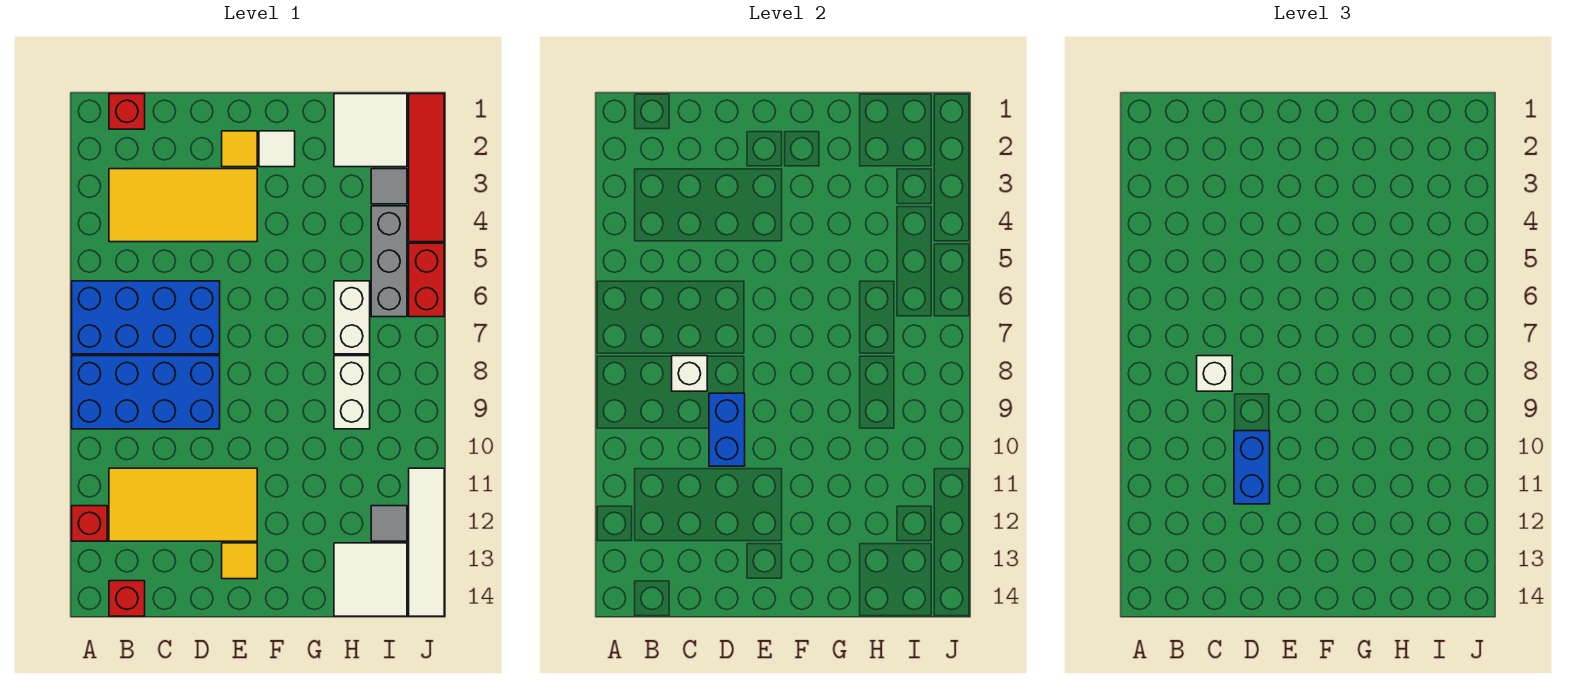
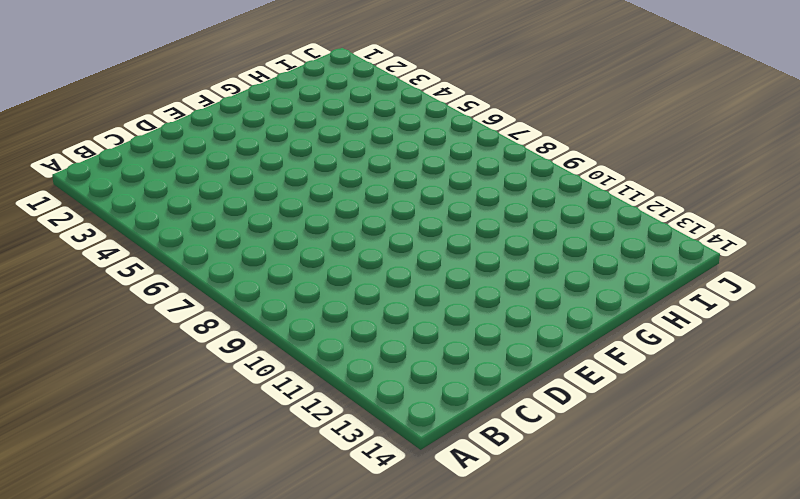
none -> blue brick A6:D7 level 1
none -> blue brick A8:D9 level 1
none -> red brick A12 level 1

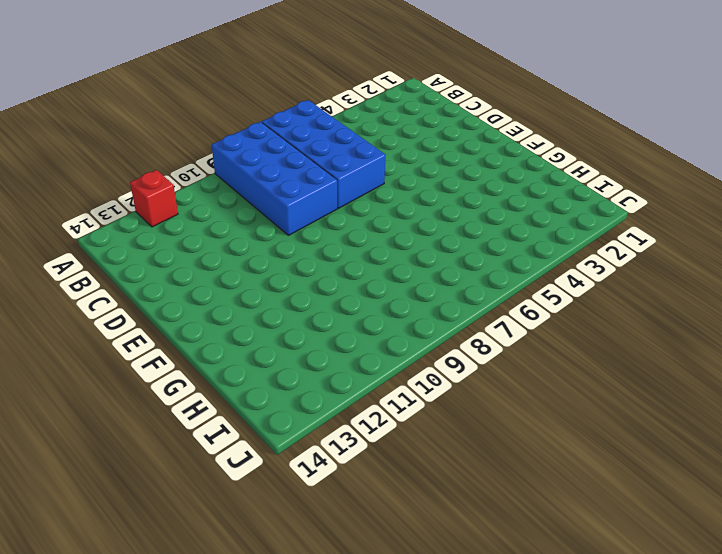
none -> red brick B1 level 1
none -> yellow tile B3:E4 level 1
none -> yellow tile B11:E12 level 1

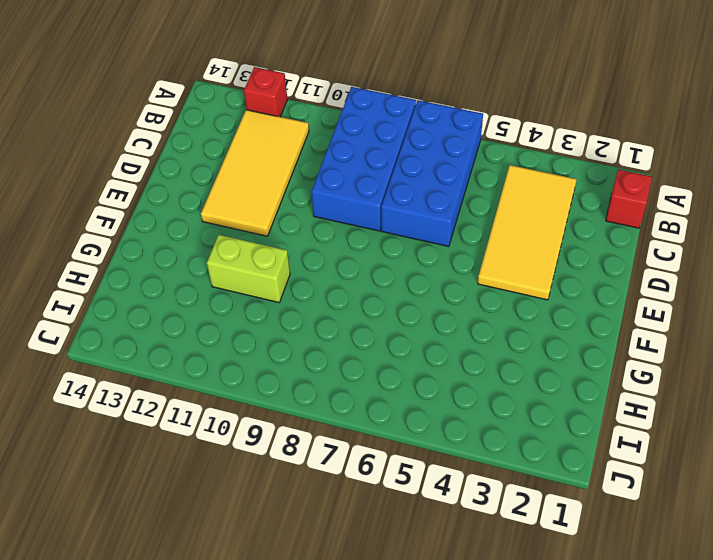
lime brick G10:G11 level 1 -> none
none -> red brick B14 level 1
none -> yellow tile E2 level 1
none -> yellow tile E13 level 1

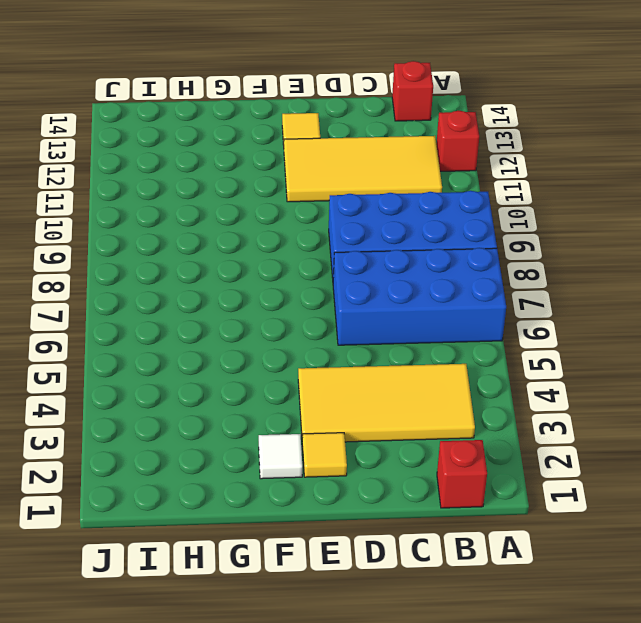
none -> white tile H1:I2 level 1
none -> white brick H6:H7 level 1
none -> white brick H8:H9 level 1

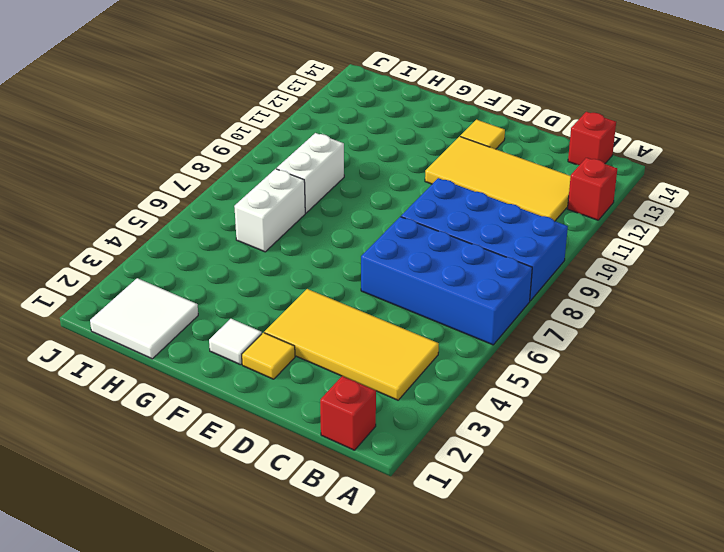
none -> white tile H13:I14 level 1
none -> grey tile I3 level 1
none -> grey brick I4:I6 level 1

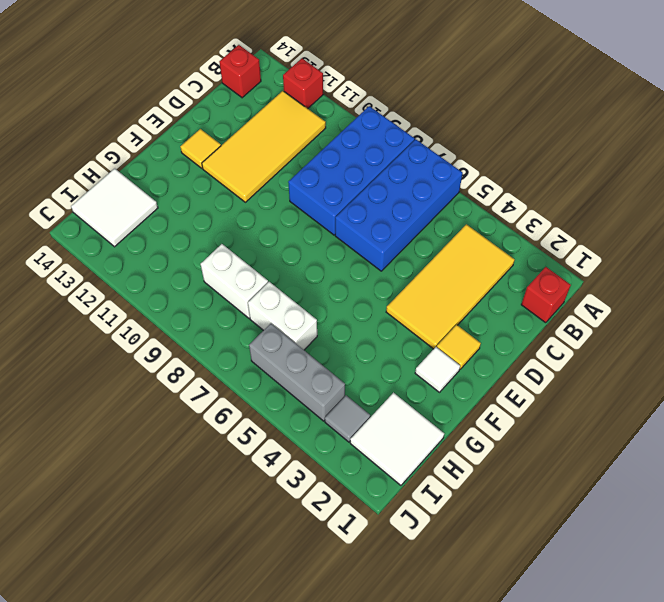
none -> grey tile I12 level 1
none -> red tile J1:J4 level 1
none -> red brick J5:J6 level 1

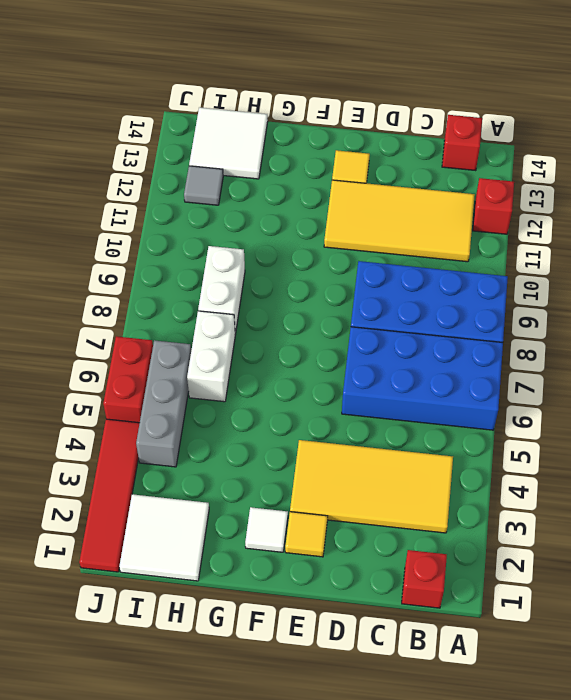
none -> grey tile I3 level 1
none -> white tile J11:J14 level 1
none -> white brick C8 level 2

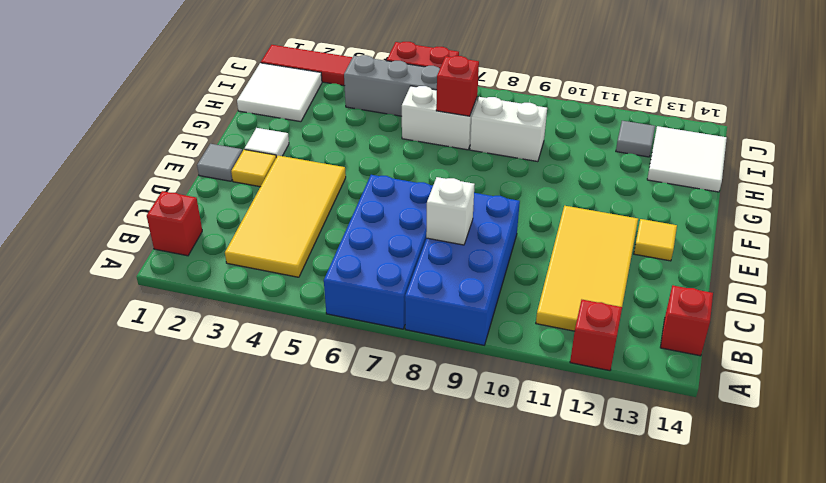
grey tile E1 level 1 -> grey tile I3 level 1
red brick H7 level 2 -> none
none -> white tile J11:J14 level 1
none -> blue brick D9:D10 level 2
none -> white brick C8 level 3

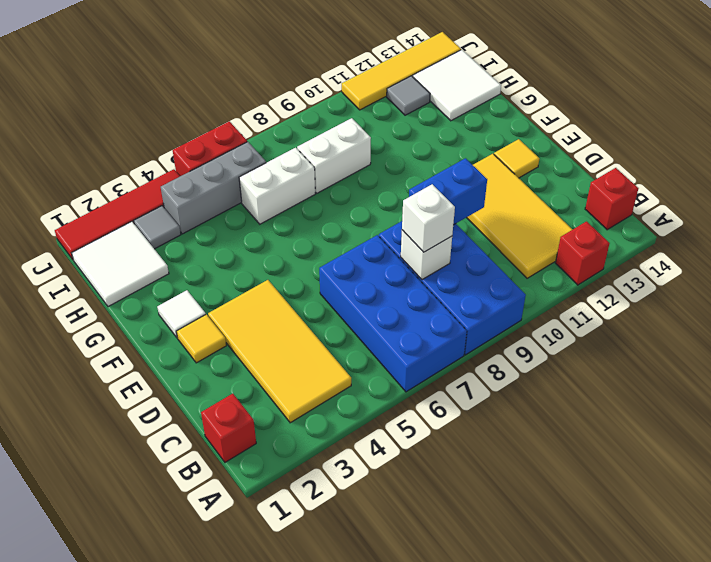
yellow tile J11:J14 level 1 -> white tile J11:J14 level 1
none -> blue brick D10:D11 level 3

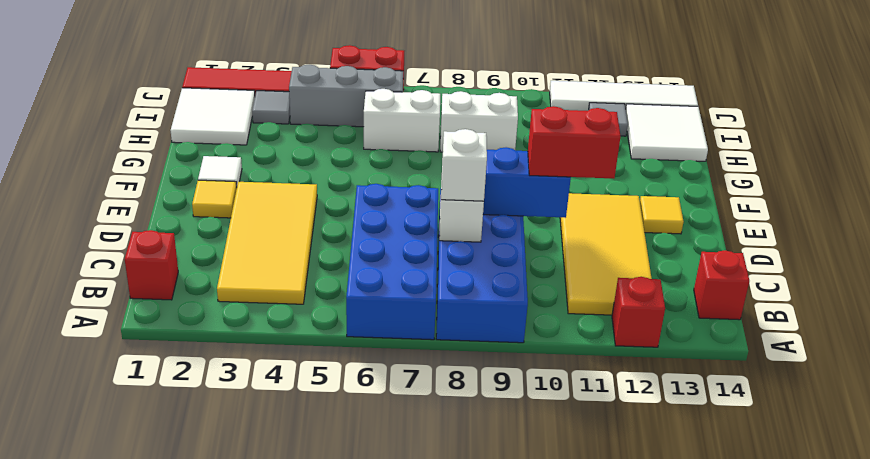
red brick D10:D11 level 3 -> blue brick D10:D11 level 3

